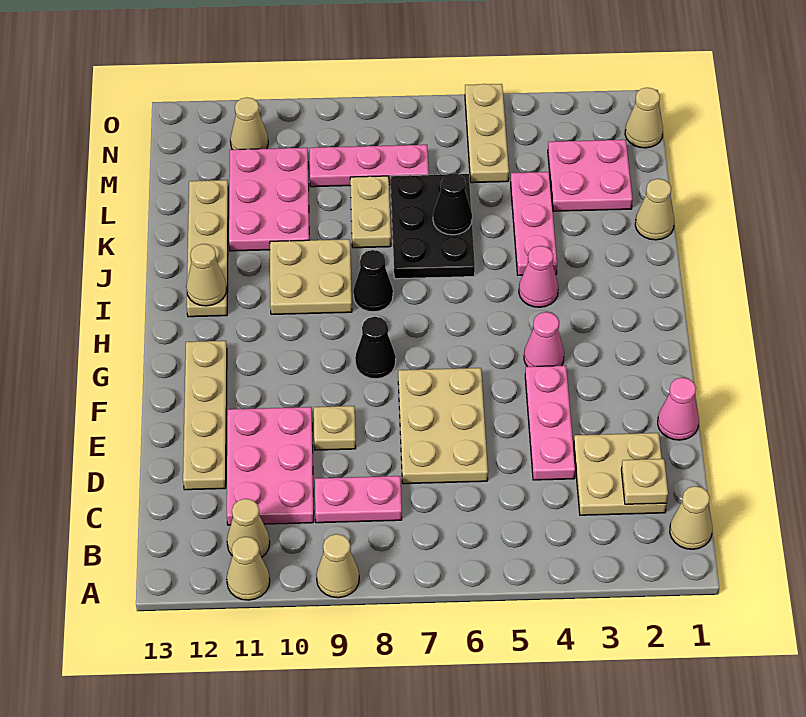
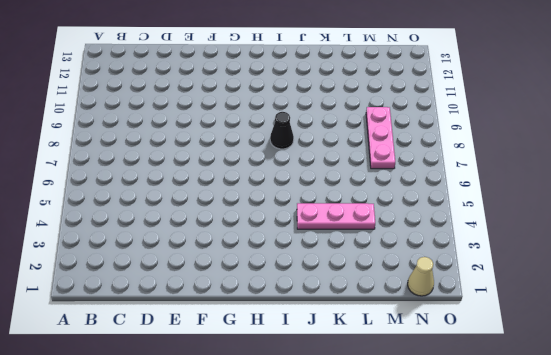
none -> tan cone A9 level 1
none -> tan cone A11 level 1
none -> tan cone B1 level 1
none -> tan cone B11 level 1

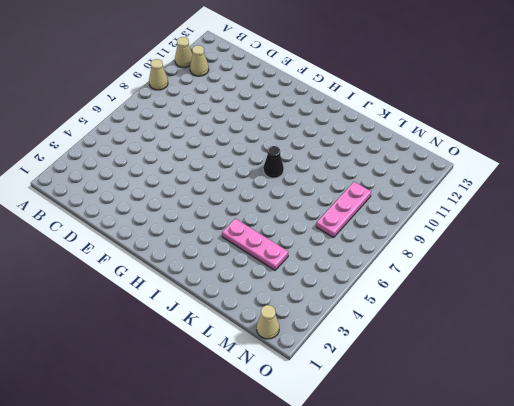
none -> tan cone B1 level 1
none -> tan plate C2:D3 level 1
none -> pink plate C8:C9 level 1
none -> pink plate C10:E11 level 1

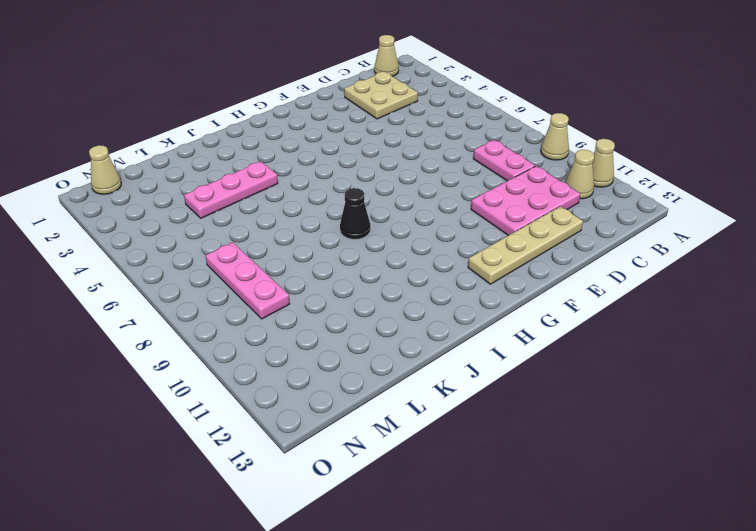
none -> pink plate D4:F4 level 1
none -> tan plate D6:F7 level 1
none -> pink cone E1 level 1
none -> tan plate E9 level 1

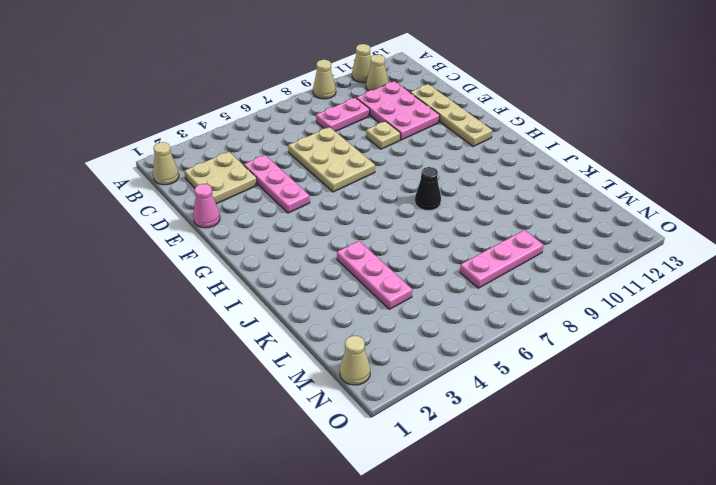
none -> pink cone G4 level 1
none -> black cone G8 level 1
none -> pink cone I4 level 1
none -> tan plate I9:J10 level 1

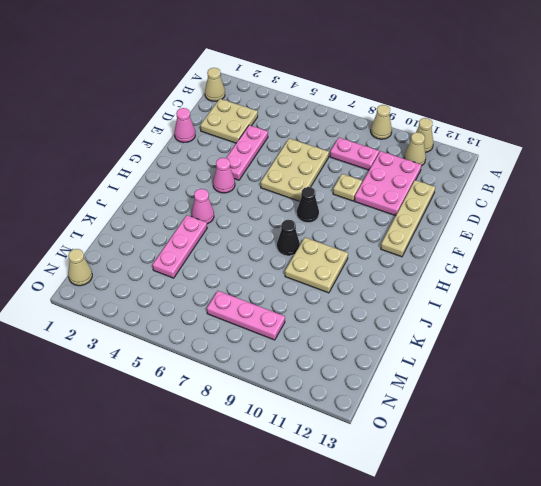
none -> tan plate I12:L12 level 1
none -> black plate J6:L7 level 1
none -> tan cone K1 level 1
none -> tan plate K8:L8 level 1

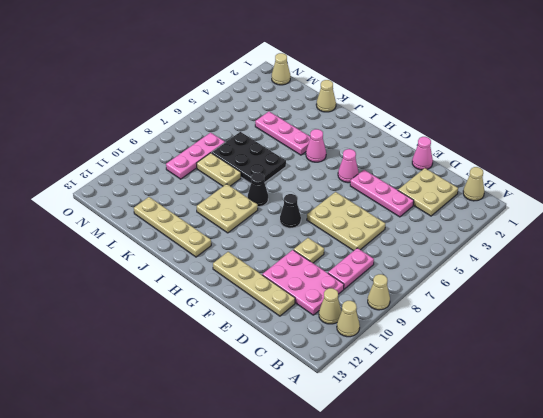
none -> pink plate K10:M11 level 1
none -> pink plate L2:M3 level 1
none -> tan plate M5:O5 level 1
none -> tan cone N11 level 1

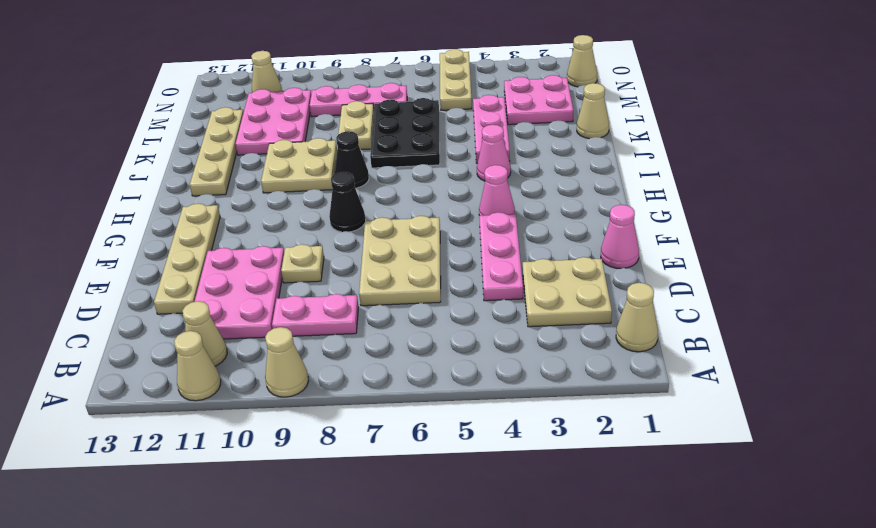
none -> tan plate C2 level 2
none -> tan cone I12 level 2
none -> black cone K6 level 2

